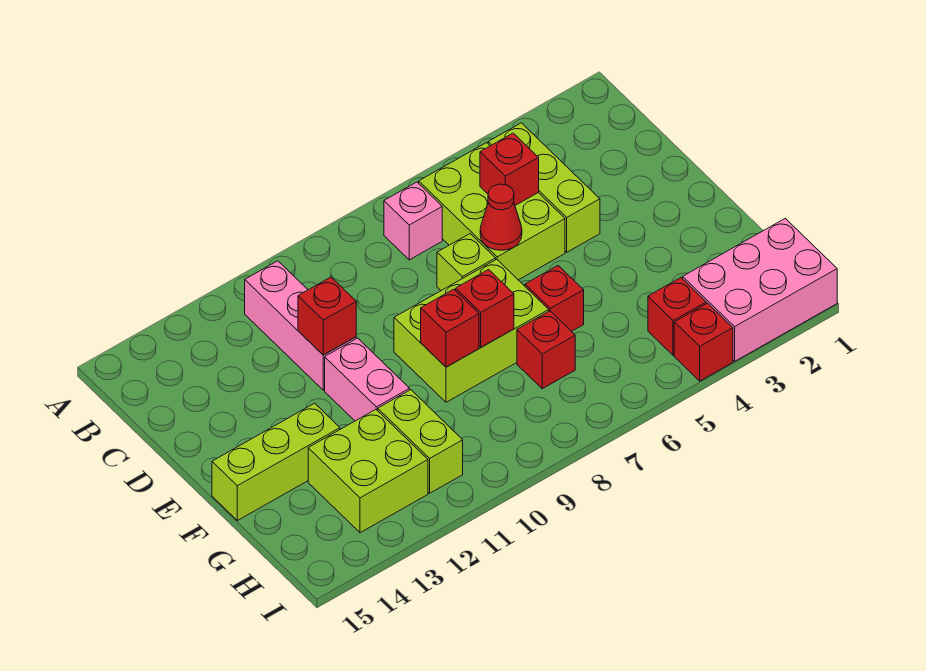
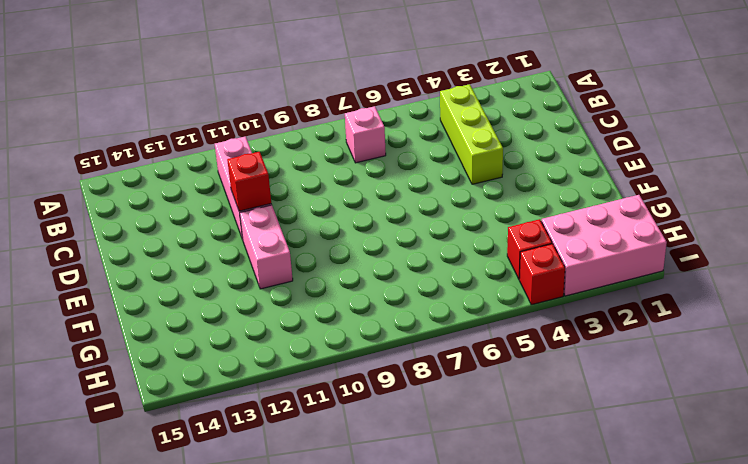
none -> lime brick B5:D6 level 1
none -> lime brick D7 level 1
none -> lime brick E7:F9 level 1

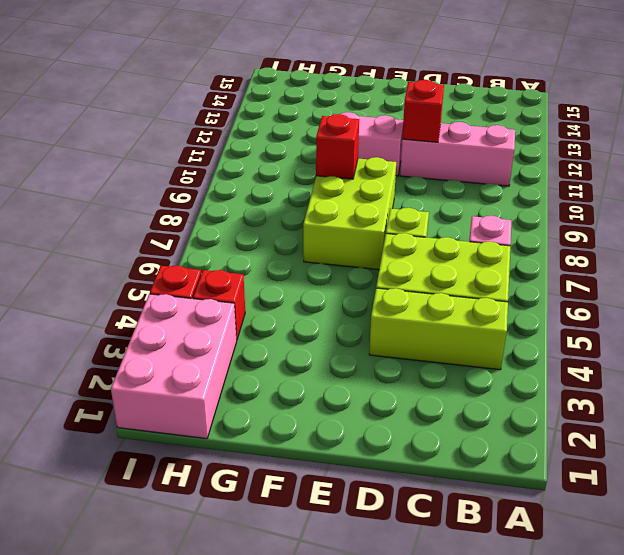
none -> red brick F6 level 1
none -> lime brick F13:F15 level 1
none -> red brick G7 level 1

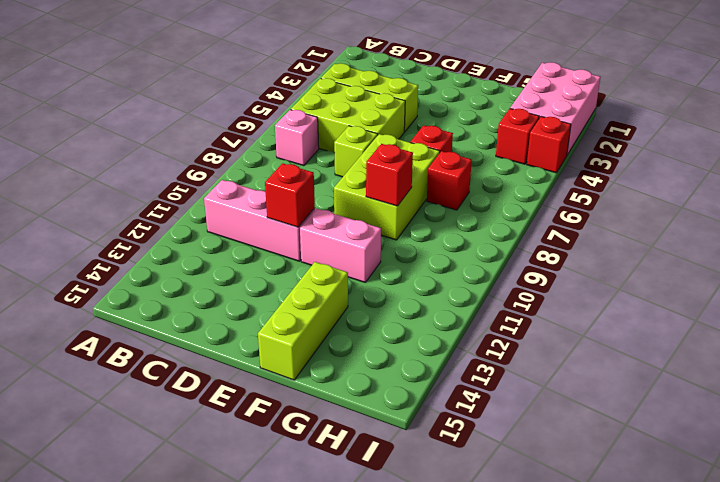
none -> lime brick G11:H11 level 1
none -> lime brick G12:H13 level 1
none -> red brick C5 level 2

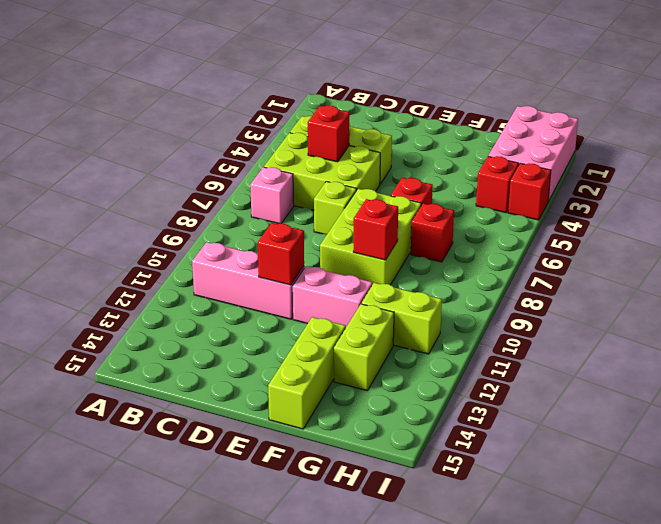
lime brick G12:G13 level 1 -> lime brick G12:H13 level 1
none -> red cone D6 level 2
none -> red brick F8 level 2

